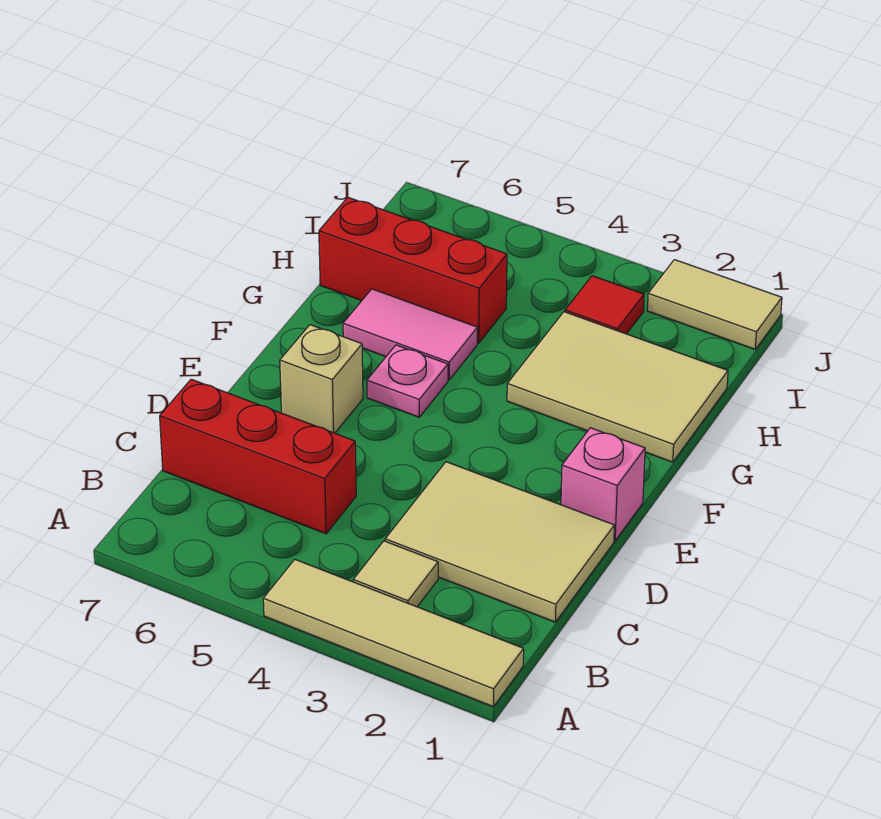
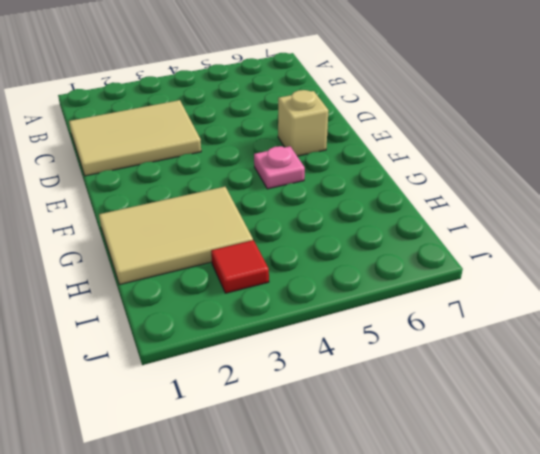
none -> tan tile A1:A4 level 1
none -> tan tile B3 level 1
none -> red brick C5:C7 level 1

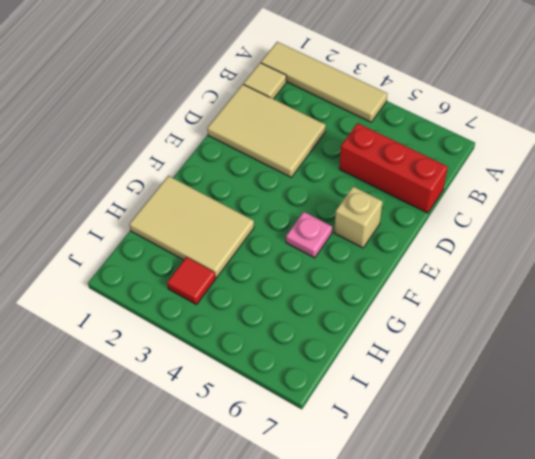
tan tile B1 level 1 -> tan tile B3 level 1
none -> pink brick E1 level 1
none -> pink tile G5:G6 level 1
none -> red brick H5:H7 level 1

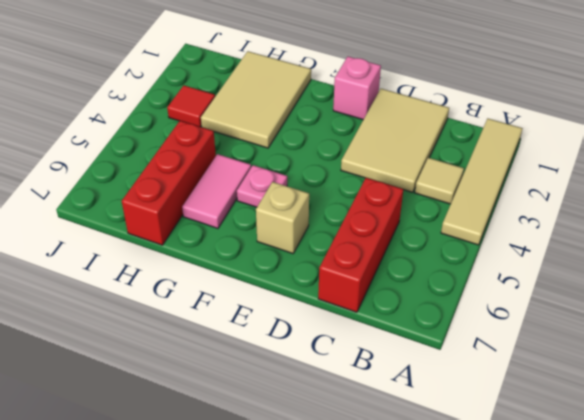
none -> tan tile J1:J2 level 1

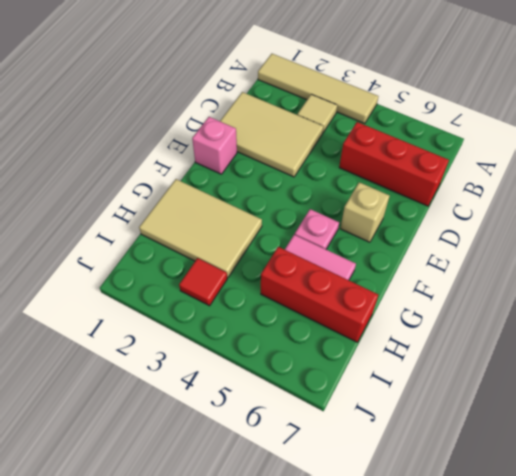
none -> tan tile J1:J2 level 1

